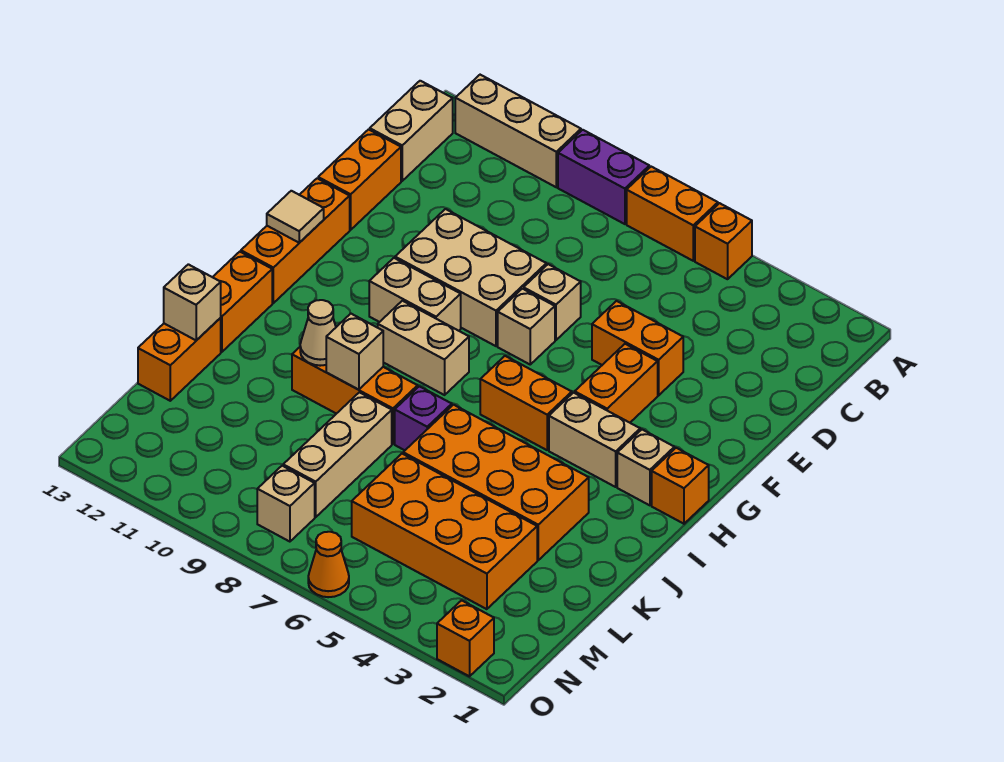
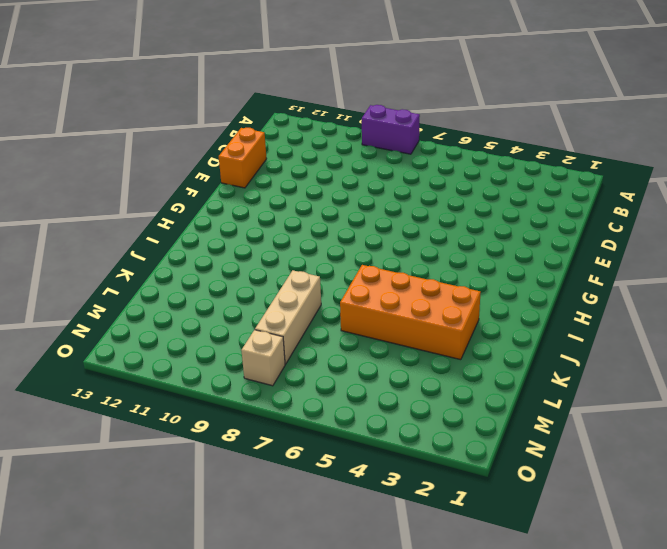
none -> orange brick A5 level 1
none -> orange brick A6:A7 level 1
none -> tan brick A10:A12 level 1
none -> tan brick B13:C13 level 1

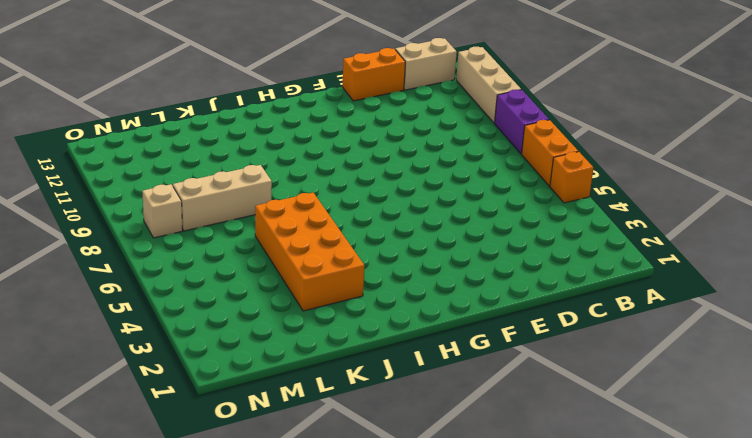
none -> orange brick E4:E5 level 1
none -> tan brick E7 level 1
none -> tan brick E8:F10 level 1
none -> orange brick F4:G4 level 1

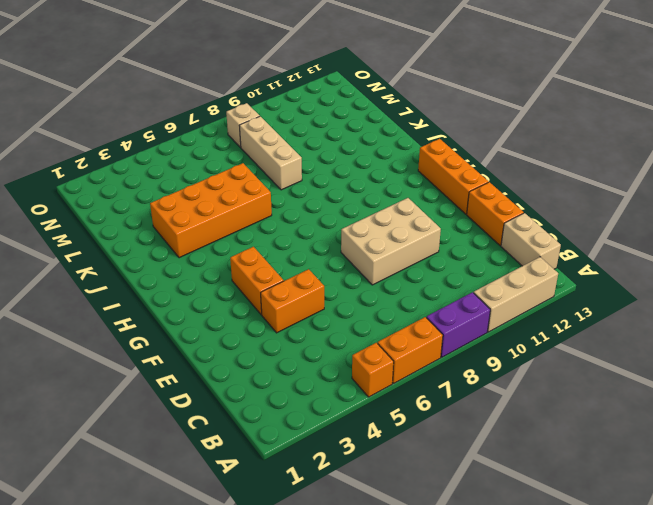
none -> tan brick E7 level 1
none -> tan brick F7 level 1
none -> tan brick G9:G10 level 1
none -> orange brick H1 level 1

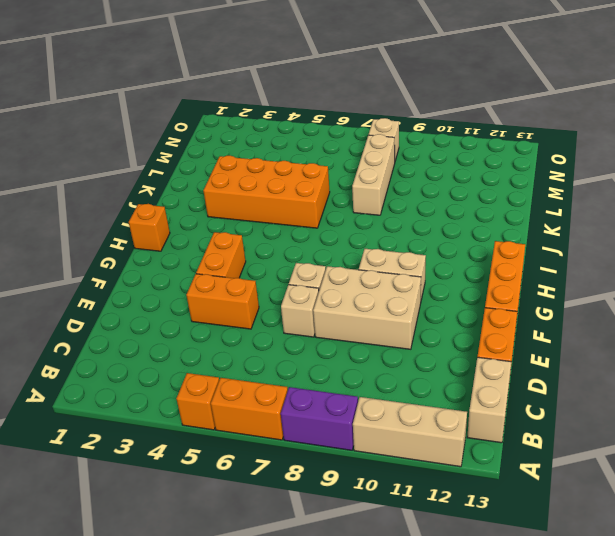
none -> tan brick H2 level 1
none -> tan brick H3:H4 level 1
none -> orange brick H5:H6 level 1
none -> tan brick H8:H9 level 1

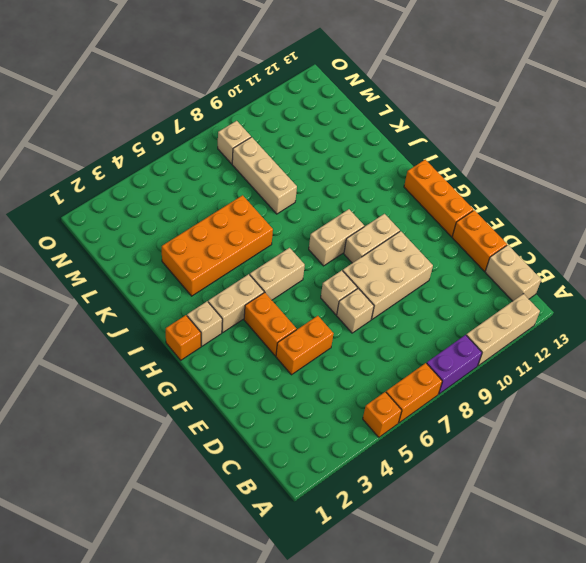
tan brick H5:H6 level 1 -> orange brick H5:H6 level 1
none -> orange brick I13:J13 level 1
none -> purple brick J7 level 1
none -> orange brick J8:J10 level 1
none -> orange brick K13:L13 level 1

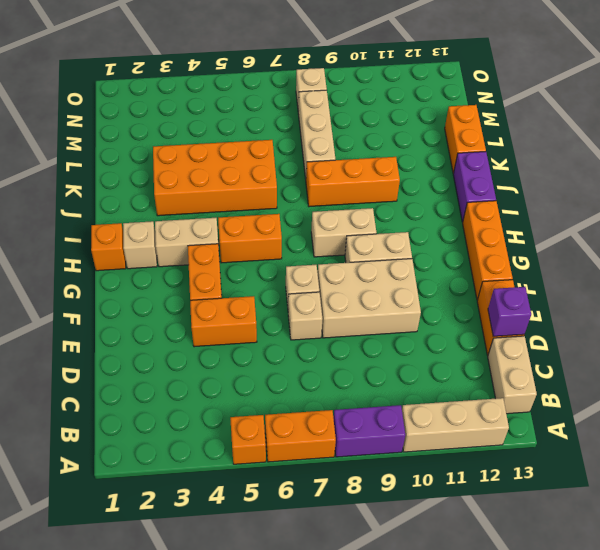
purple brick D13 level 2 -> purple brick J7 level 1
purple brick I13:J13 level 1 -> orange brick I13:J13 level 1
none -> orange brick L3:M6 level 1
none -> orange brick O2 level 1
none -> orange cone O6 level 1
none -> tan tile G13 level 2

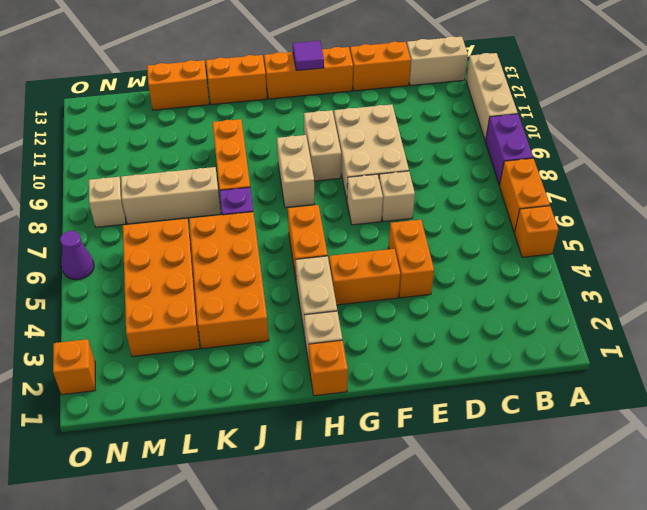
purple tile G13 level 2 -> tan tile G13 level 2
purple cone O6 level 1 -> orange cone O6 level 1
none -> tan brick J9 level 2
none -> tan cone J10 level 2
none -> tan brick K13 level 2

